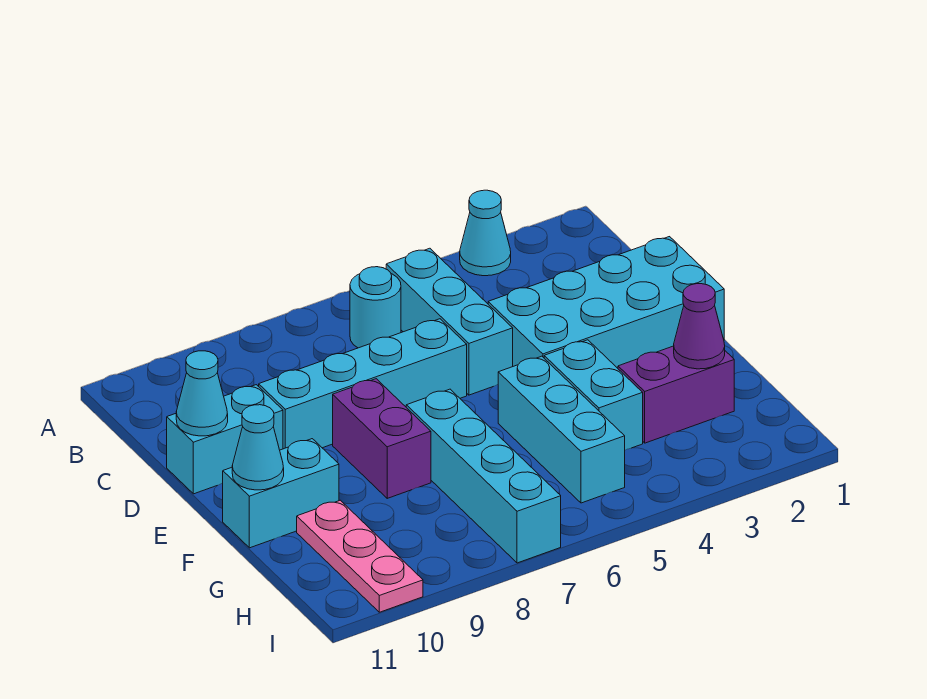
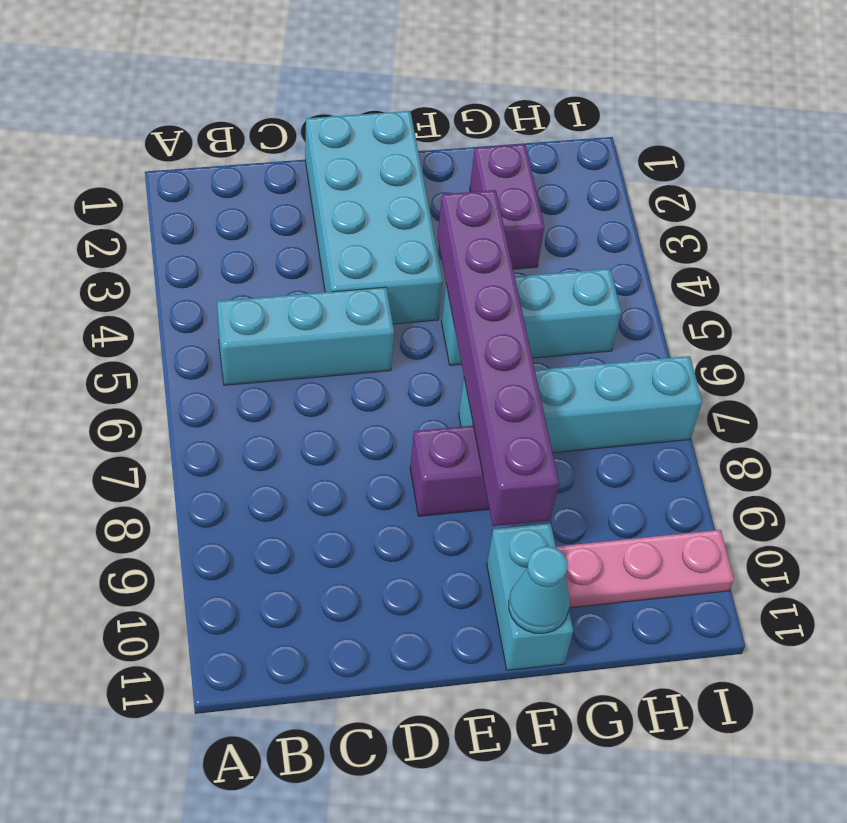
purple brick F4:F9 level 2 -> none
none -> cyan cone A3 level 1
none -> cyan round brick B6 level 1
none -> cyan brick D6:D9 level 1

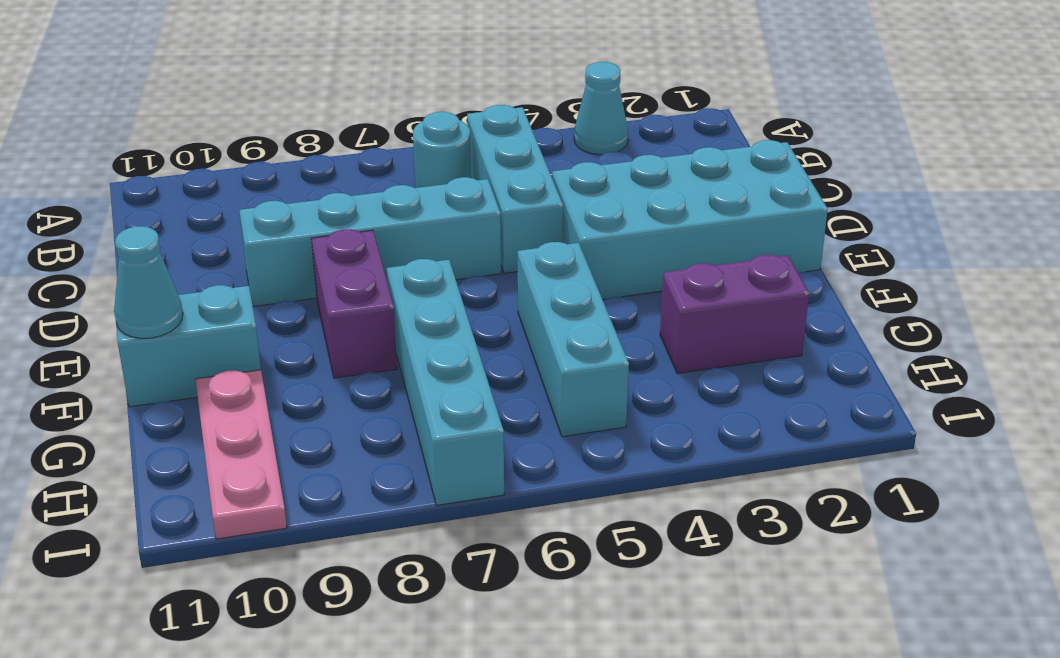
none -> cyan brick D10:D11 level 1
none -> cyan brick F4:G4 level 1
none -> cyan cone D11 level 2

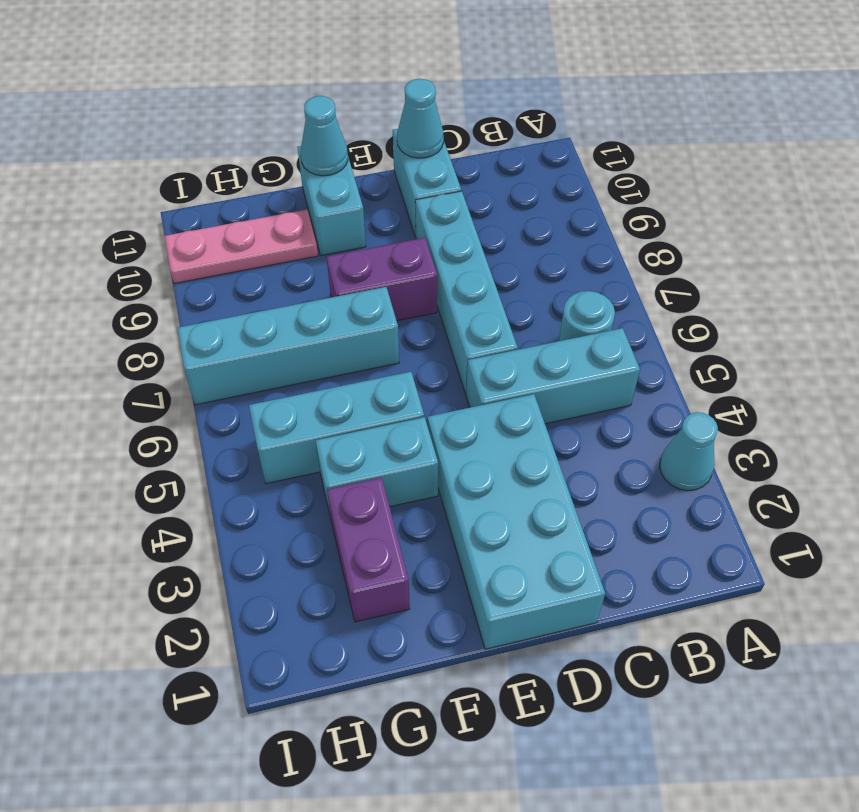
none -> purple cone G2 level 2

